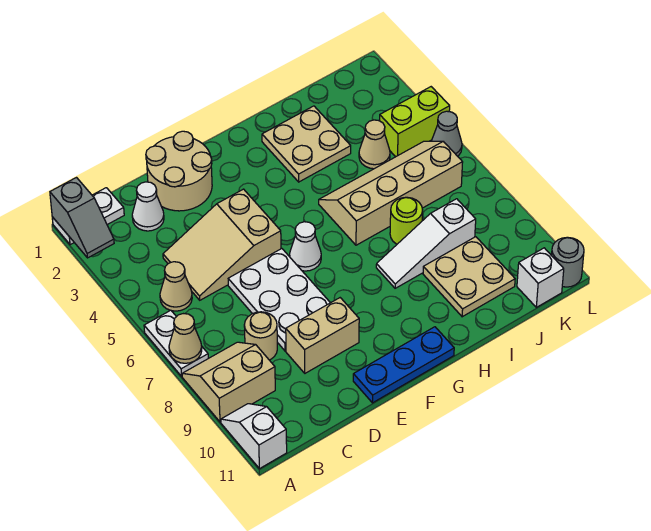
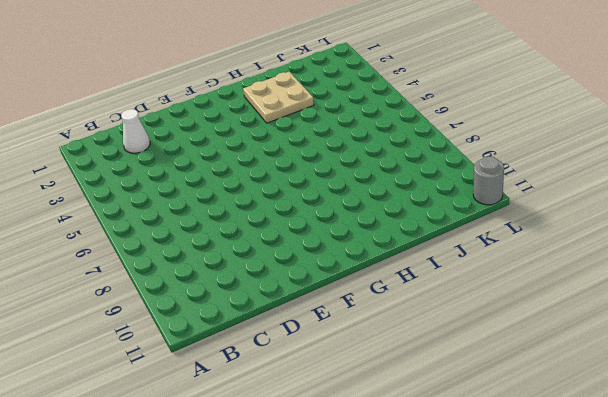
none -> white plate A1:B1 level 1
none -> white plate A6:A7 level 1
none -> tan slope A8:B9 level 1 top 9

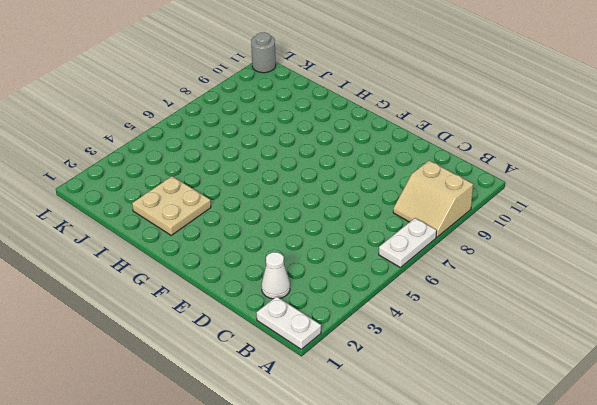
none -> white slope A10:A11 level 1 top 11
none -> tan cone B5 level 1
none -> tan slope C4:E5 level 1 top E

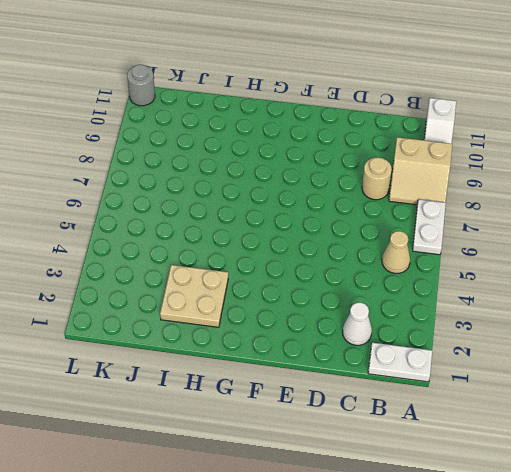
none -> tan slope C4:E5 level 1 top E
none -> tan round brick D1:E2 level 1
none -> white plate D6:E8 level 1

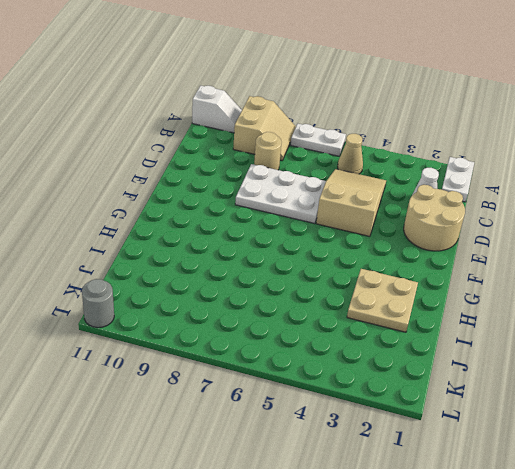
none -> tan brick D9:E9 level 1
none -> blue plate E11:G11 level 1
none -> white cone F6 level 1

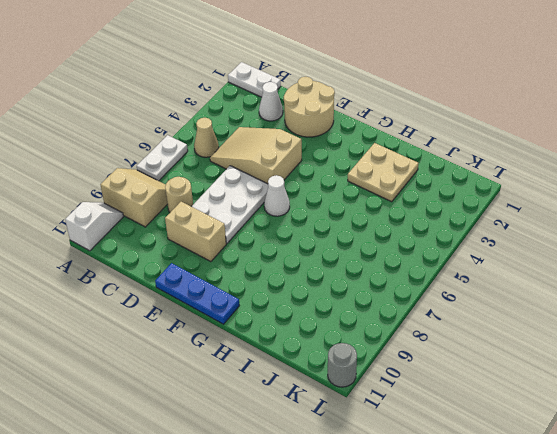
none -> tan slope H5:K6 level 1 top 6
none -> white slope H8:J8 level 1 top J
none -> lime round brick I7 level 1

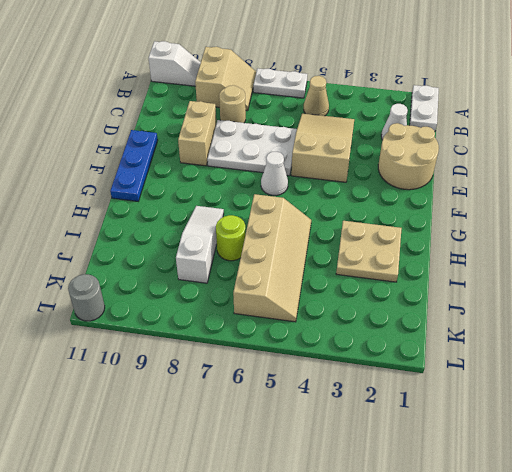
none -> tan plate I9:J10 level 1
none -> tan cone J4 level 1
none -> lime brick K4:L4 level 1

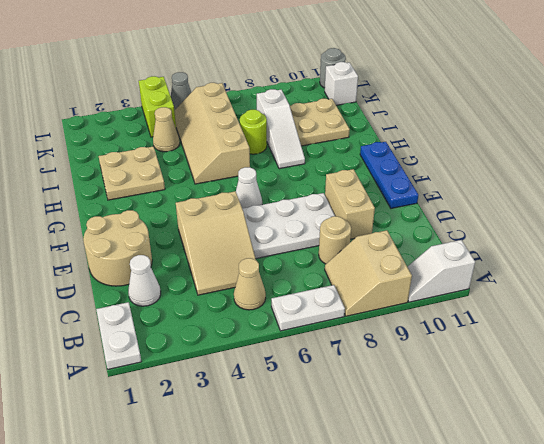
none -> grey slope A1:A2 level 2 top 1
none -> tan cone A7 level 2

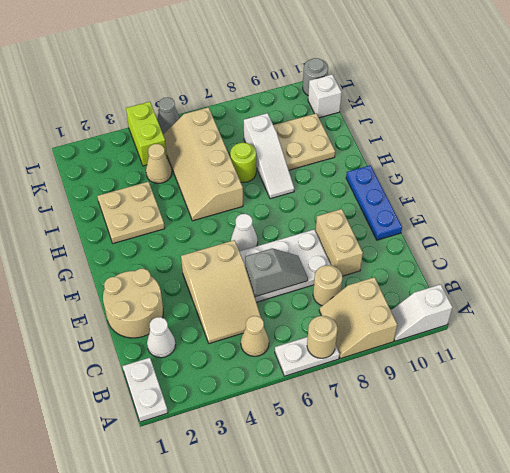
tan round brick A7 level 2 -> tan cone A7 level 2
grey slope D6:D7 level 2 top 6 -> grey slope A1:A2 level 2 top 1

